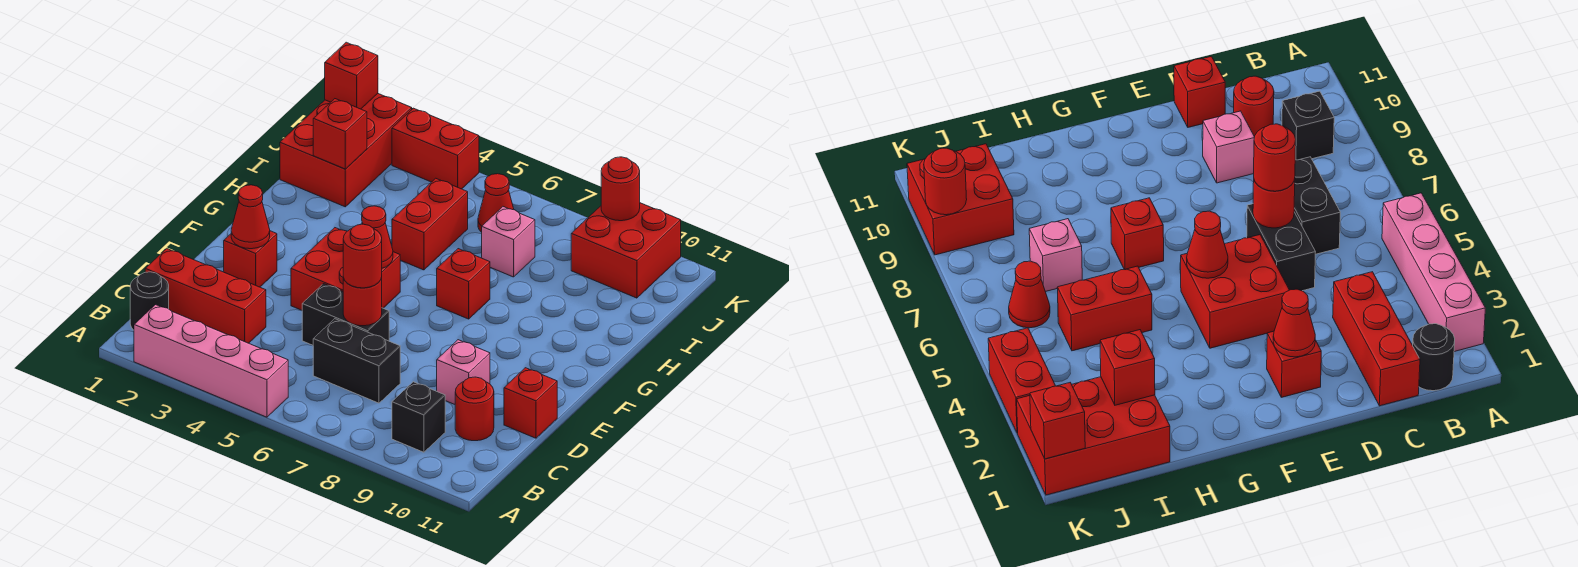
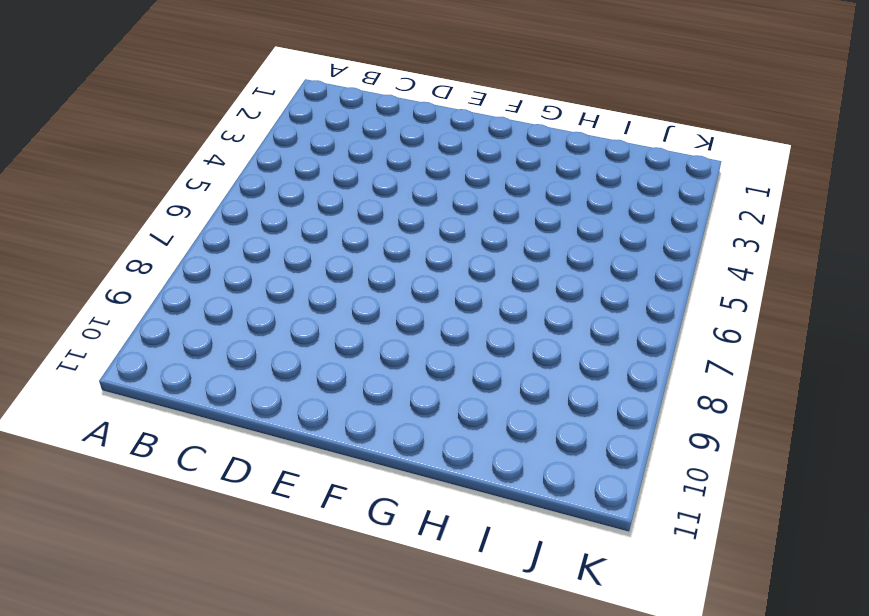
none -> pink brick A2:A5 level 1
none -> black round brick B1 level 1
none -> black brick B9 level 1

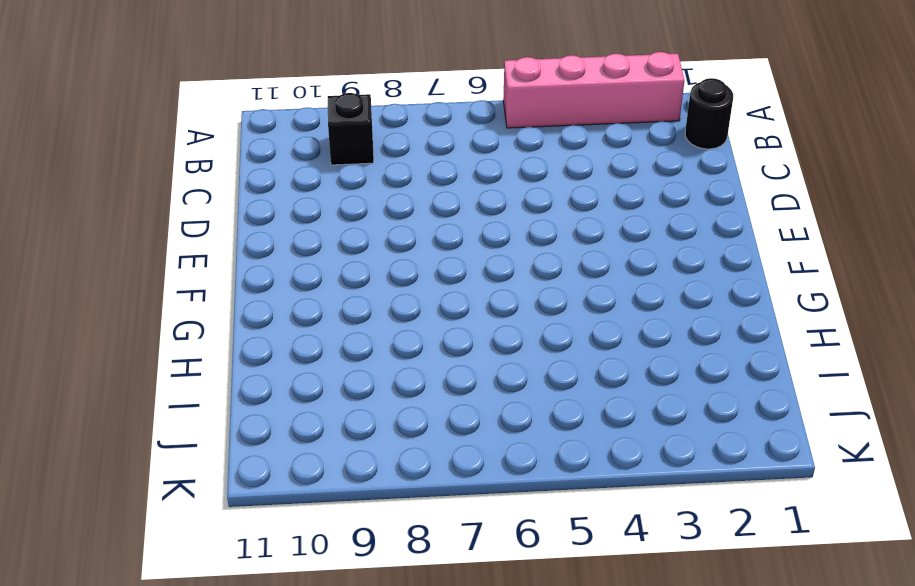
none -> red brick C1:C3 level 1
none -> black brick C6:C7 level 1
none -> red round brick C10 level 1

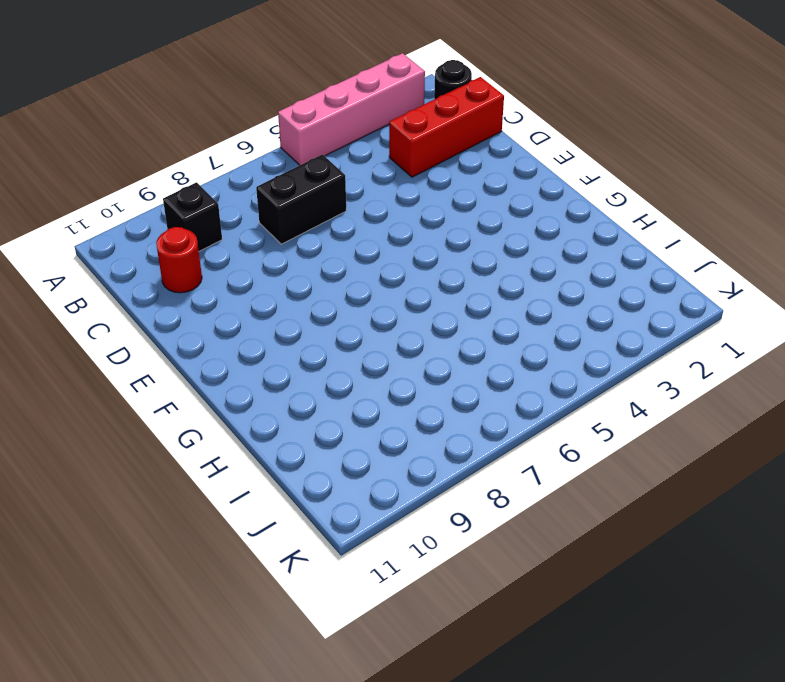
none -> black brick D5:D6 level 1
none -> pink brick D9 level 1
none -> red brick D11 level 1

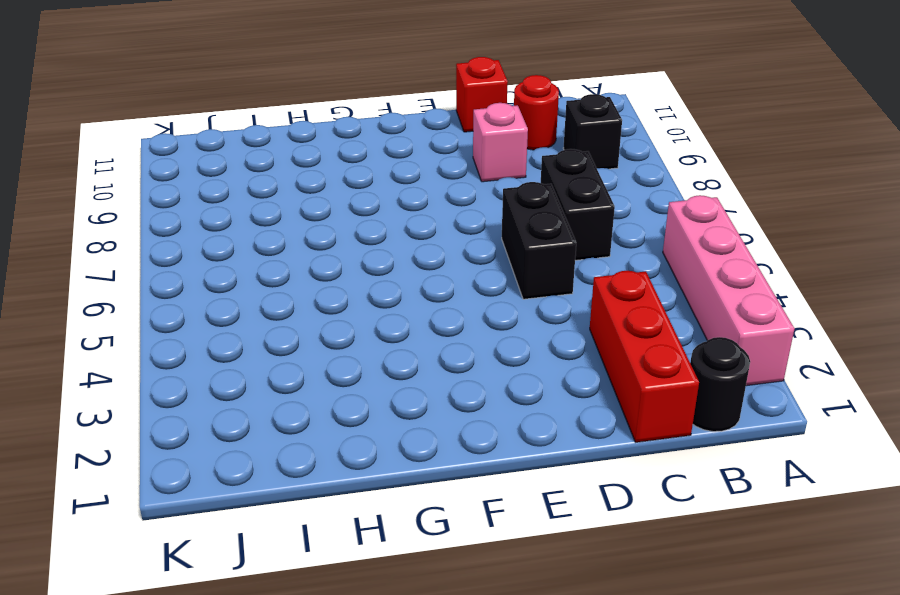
none -> red brick E2 level 1
none -> red brick E4:F5 level 1
none -> red brick G7 level 1

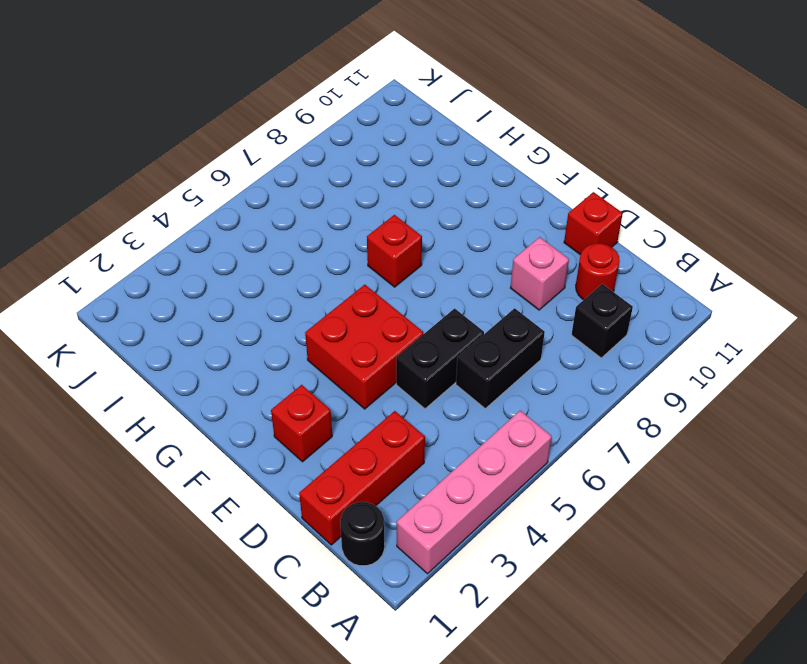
none -> red brick H5:I5 level 1
none -> red brick I1:K2 level 1
none -> pink brick I7 level 1

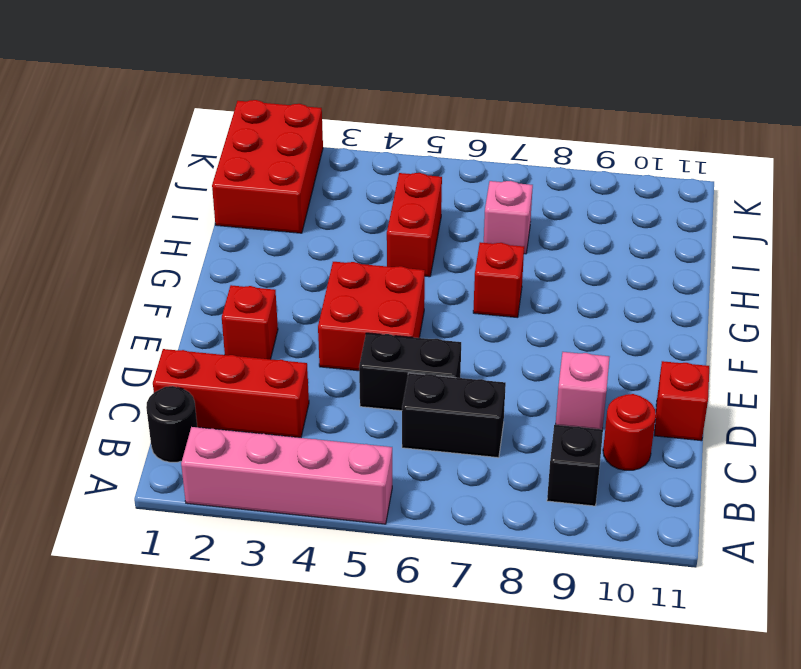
none -> red cone J6 level 1
none -> red brick J9:K10 level 1
none -> red brick K3:K4 level 1

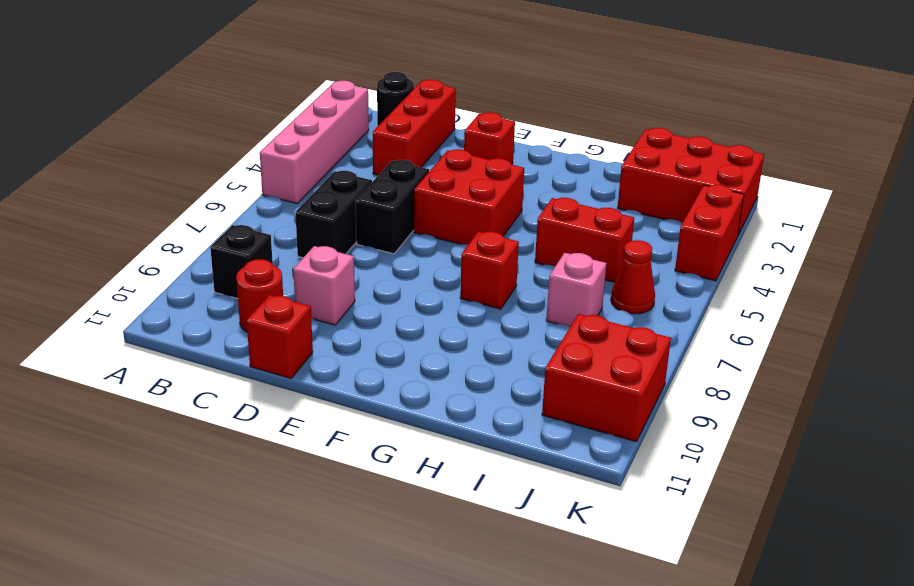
none -> red round brick D6 level 2
none -> red cone E2 level 2
none -> red cone F5 level 2

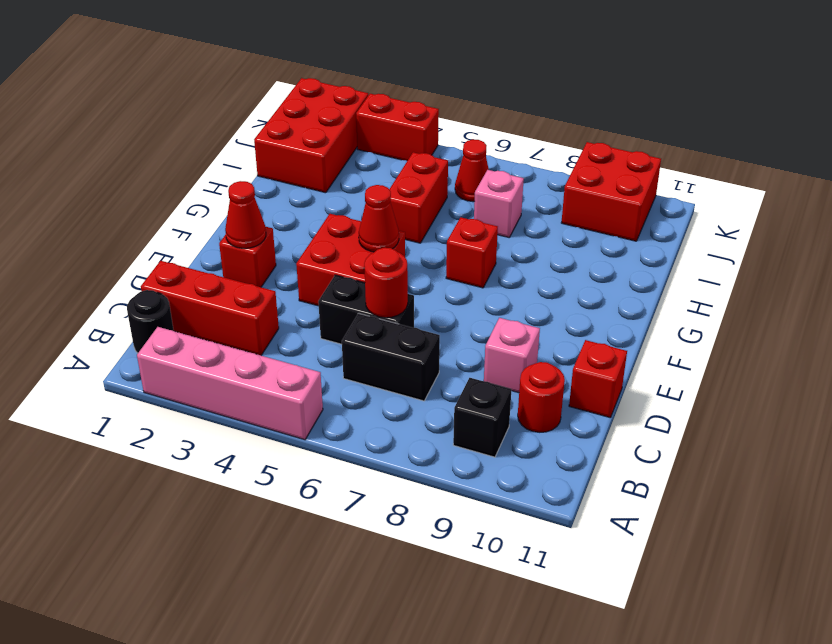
none -> red brick I2 level 2
none -> red brick K1 level 2
none -> red round brick K9 level 2

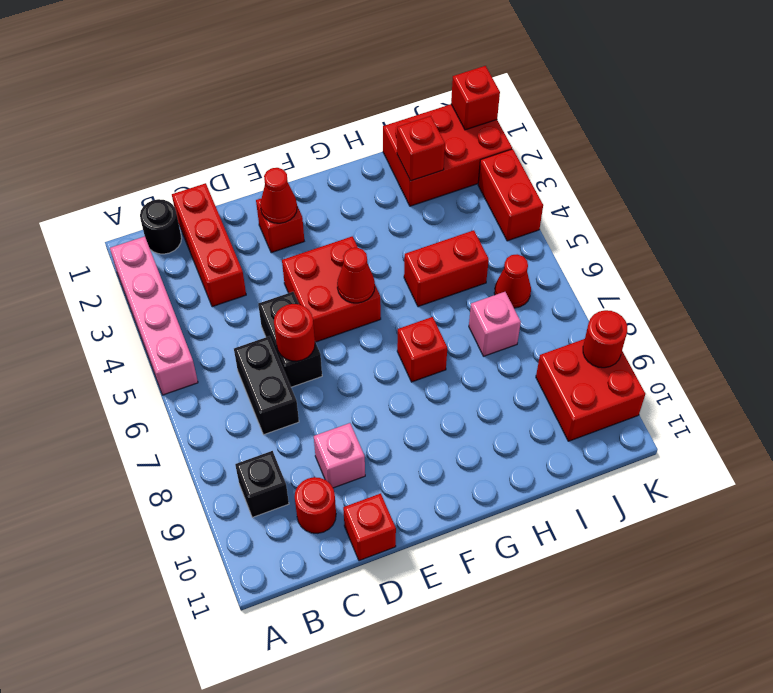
none -> red round brick D6 level 3

